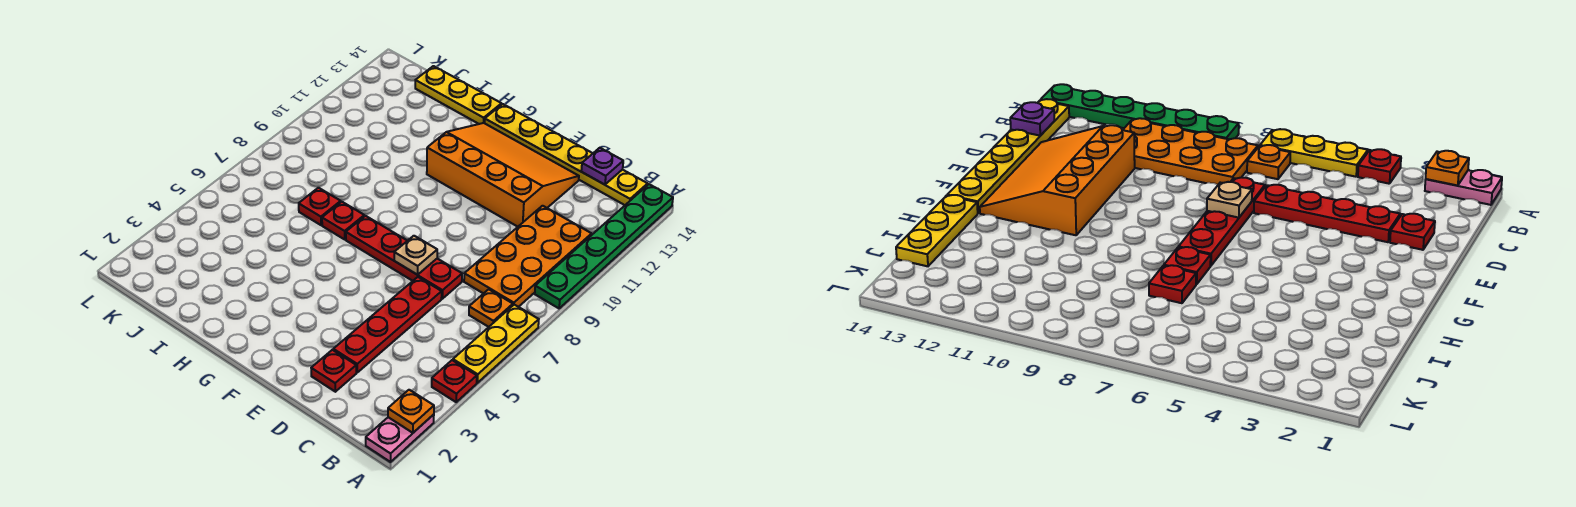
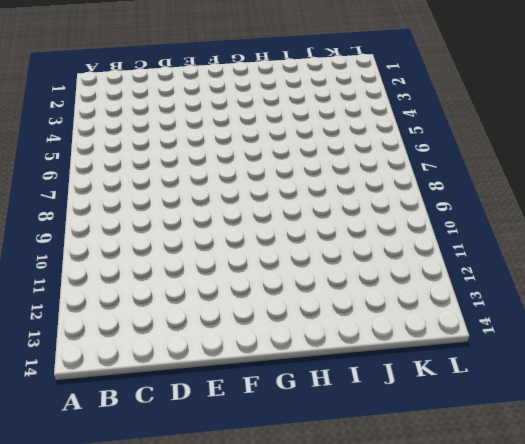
none -> pink plate A1:A2 level 1
none -> red plate A4 level 1
none -> yellow plate A5:A7 level 1

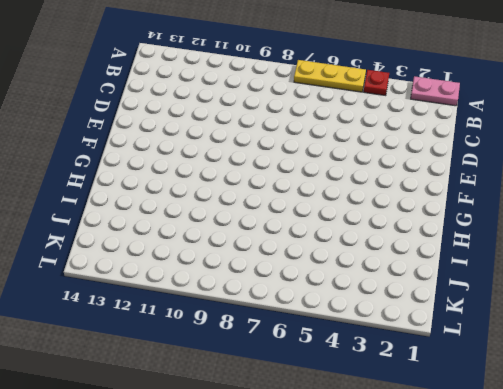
none -> green plate A9:A14 level 1
none -> orange plate B7 level 1
none -> orange plate B8:C11 level 1

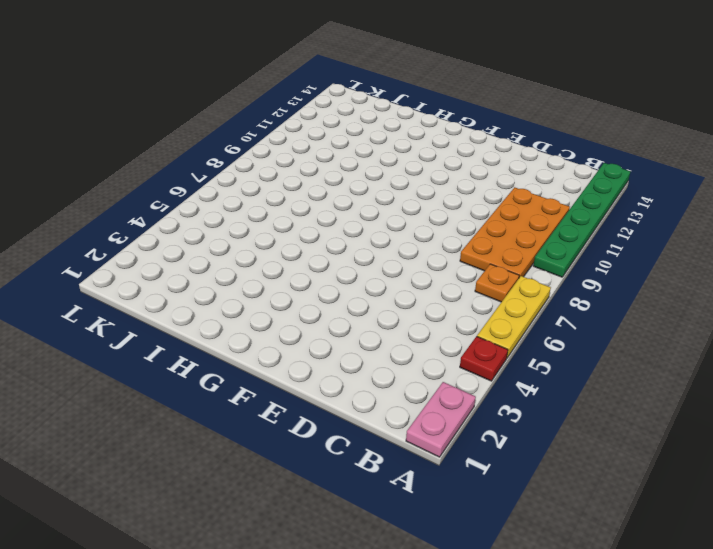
none -> yellow plate B14:G14 level 1
none -> red plate D2 level 1
none -> red plate D3:D6 level 1

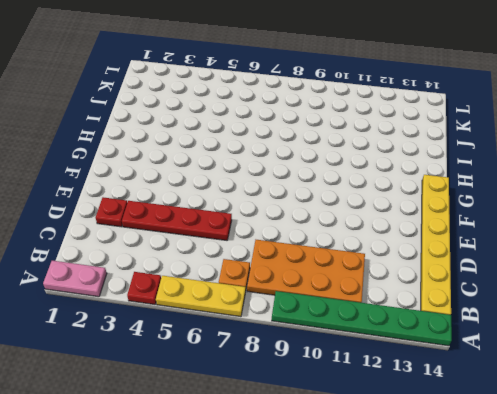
none -> red plate D7:G7 level 1
none -> orange slope D11:G13 level 1 top 11
none -> red plate H7 level 1

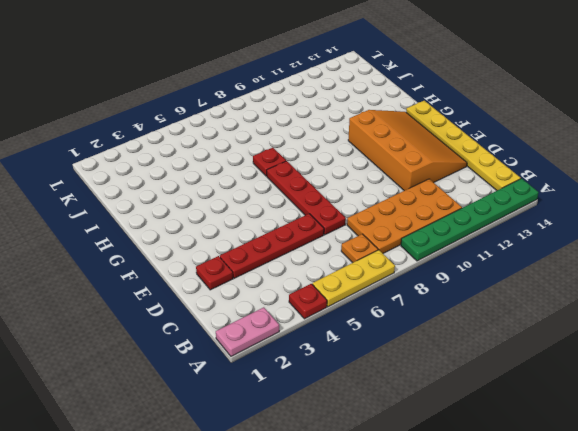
none -> yellow plate H14:J14 level 1
none -> red plate I7 level 1
none -> orange plate A2 level 2

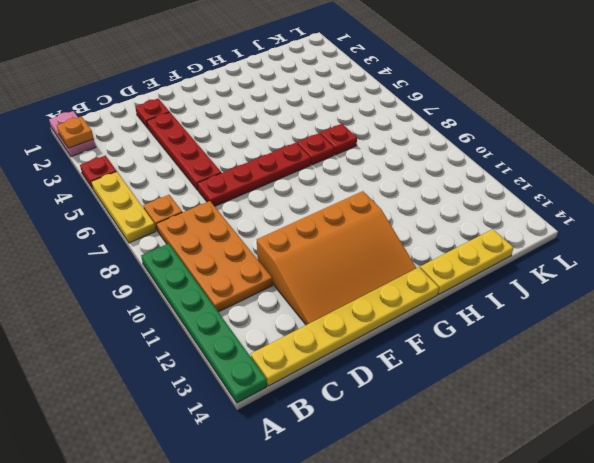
none -> purple plate C14 level 2
none -> tan plate E7 level 2

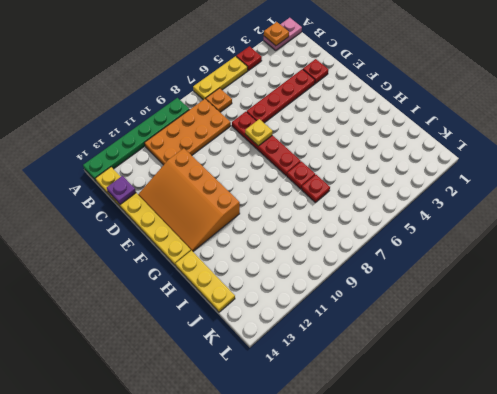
yellow plate E7 level 2 -> tan plate E7 level 2

